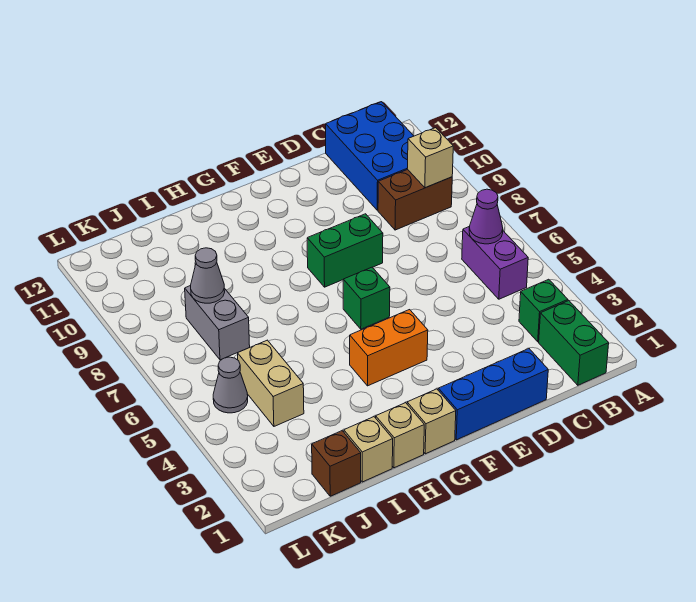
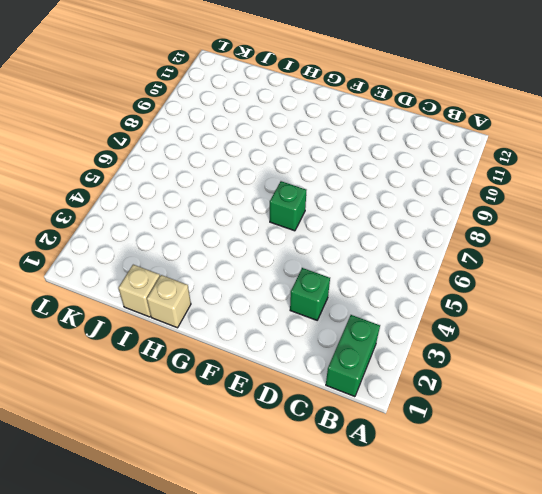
green brick D3 level 1 -> green brick B3 level 1
none -> purple brick B5:B6 level 1
none -> brown brick B9:C9 level 1
none -> blue brick B10:C12 level 1

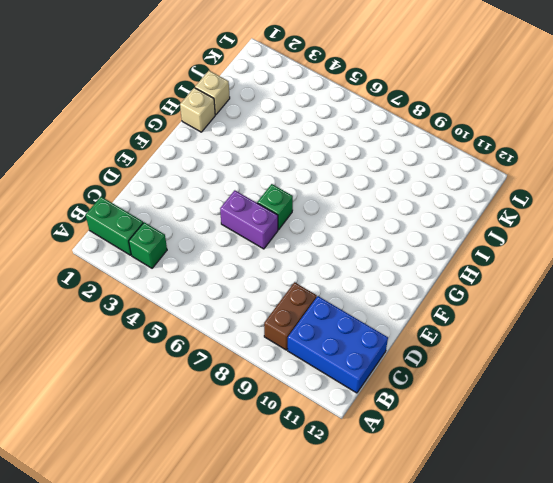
purple brick E5:E6 level 1 -> purple brick B5:B6 level 1
none -> blue brick D1:F1 level 1
none -> green brick E8:F8 level 1
none -> orange brick F4:G4 level 1

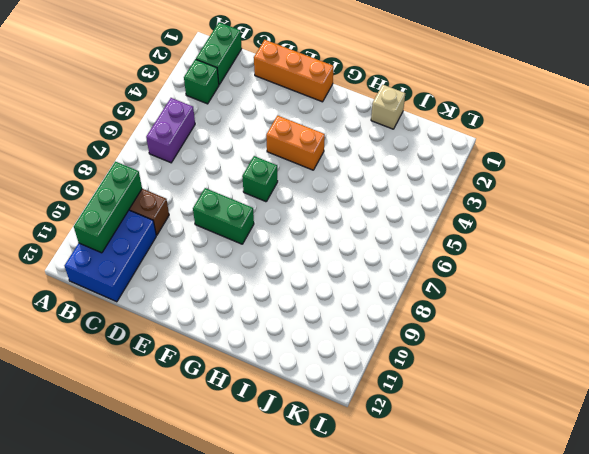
green brick B9:B11 level 2 -> tan brick B9 level 2
orange brick D1:F1 level 1 -> blue brick D1:F1 level 1
none -> tan brick G1 level 1
none -> tan brick H1 level 1
none -> brown brick J1 level 1

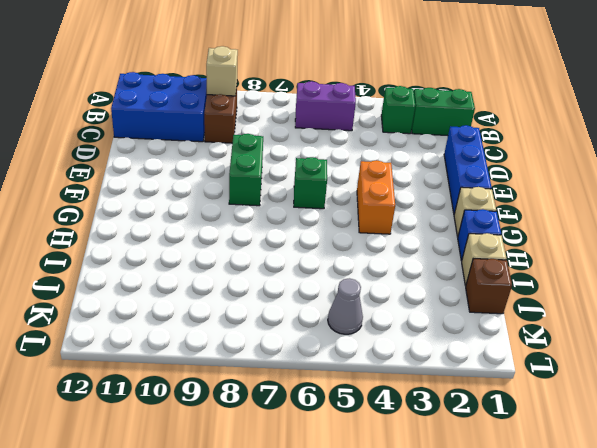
blue brick H1 level 1 -> tan brick H1 level 1
none -> tan brick J4:J5 level 1
none -> grey brick J7:J8 level 1
none -> purple cone B6 level 2

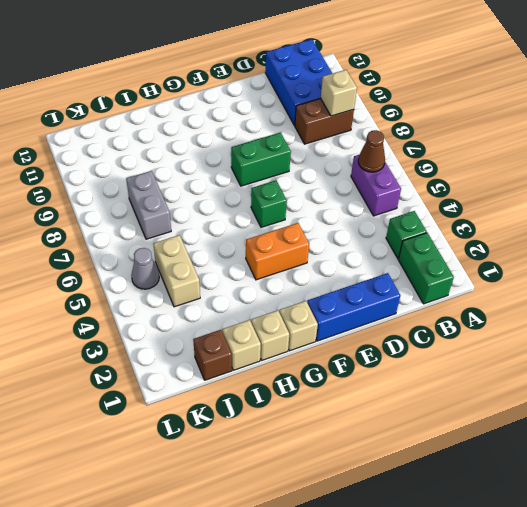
brown cone B6 level 2 -> purple cone B6 level 2
none -> grey cone J8 level 2

